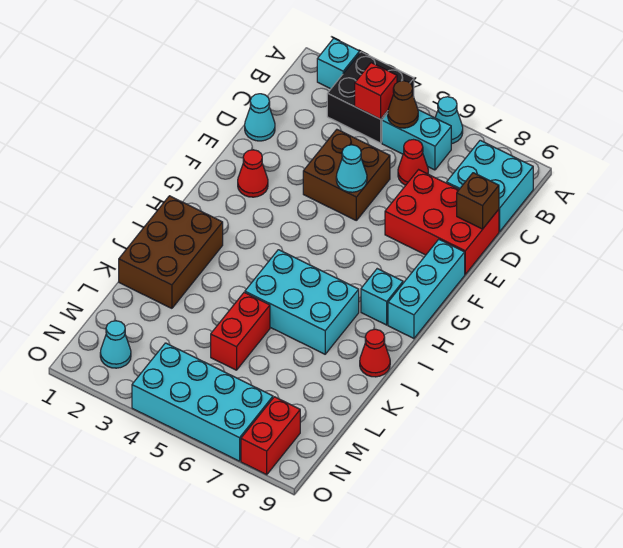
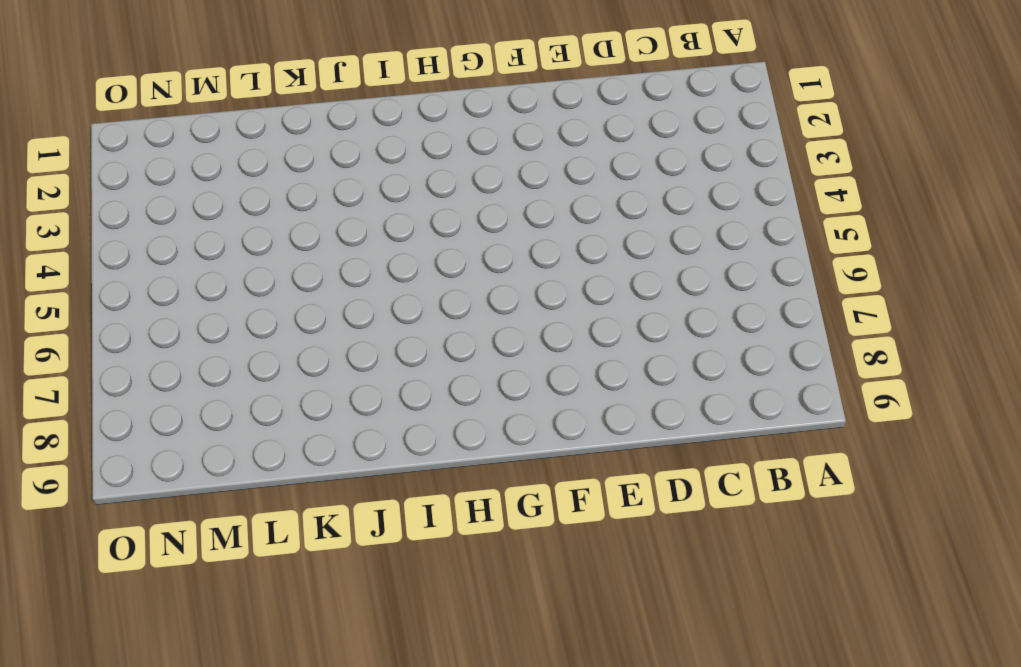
none -> cyan brick A2 level 1
none -> black brick A3:B4 level 1
none -> cyan cone A6 level 1

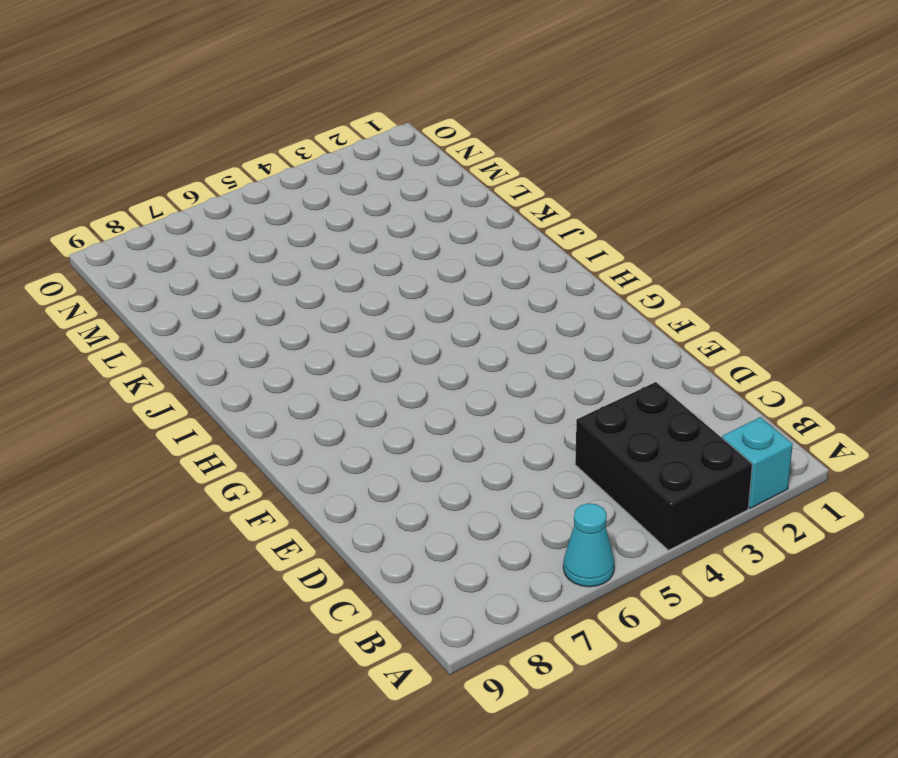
black brick A3:C4 level 1 -> black brick A3:B4 level 1
none -> cyan brick B5:B6 level 1
none -> cyan brick B8:C9 level 1
none -> red cone C6 level 1

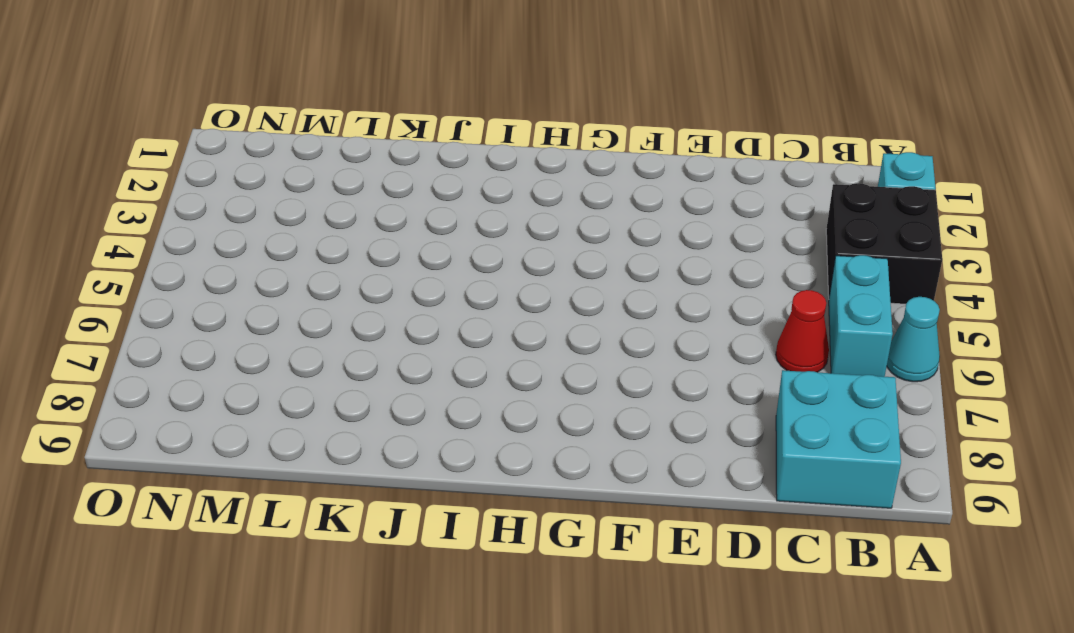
none -> cyan cone D1 level 1
none -> brown brick D4:E5 level 1
none -> red brick D7:E9 level 1

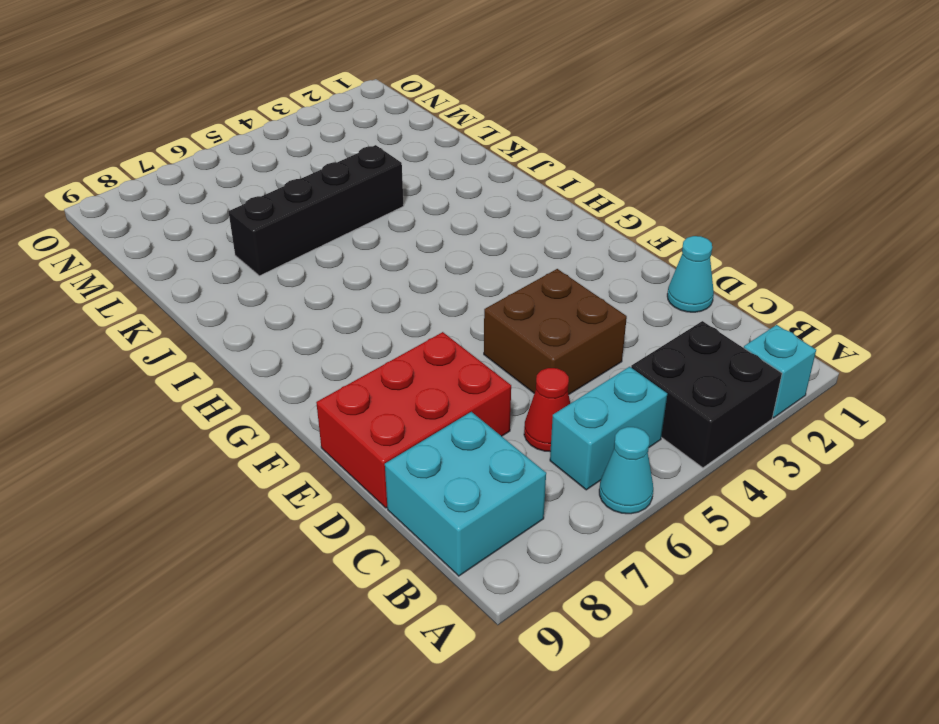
black brick K4:K7 level 1 -> red brick K5:L5 level 1
none -> red cone F2 level 1
none -> cyan brick F9:H9 level 1
none -> cyan brick H8 level 1

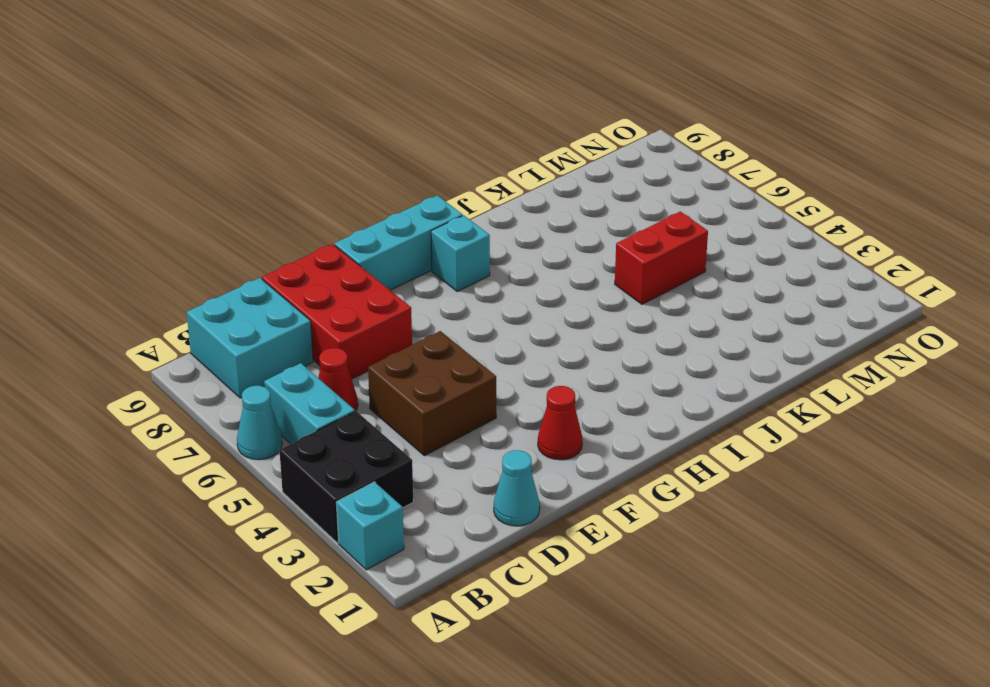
none -> brown brick I1:K2 level 1
none -> cyan brick I5:J7 level 1
none -> red cone J9 level 1

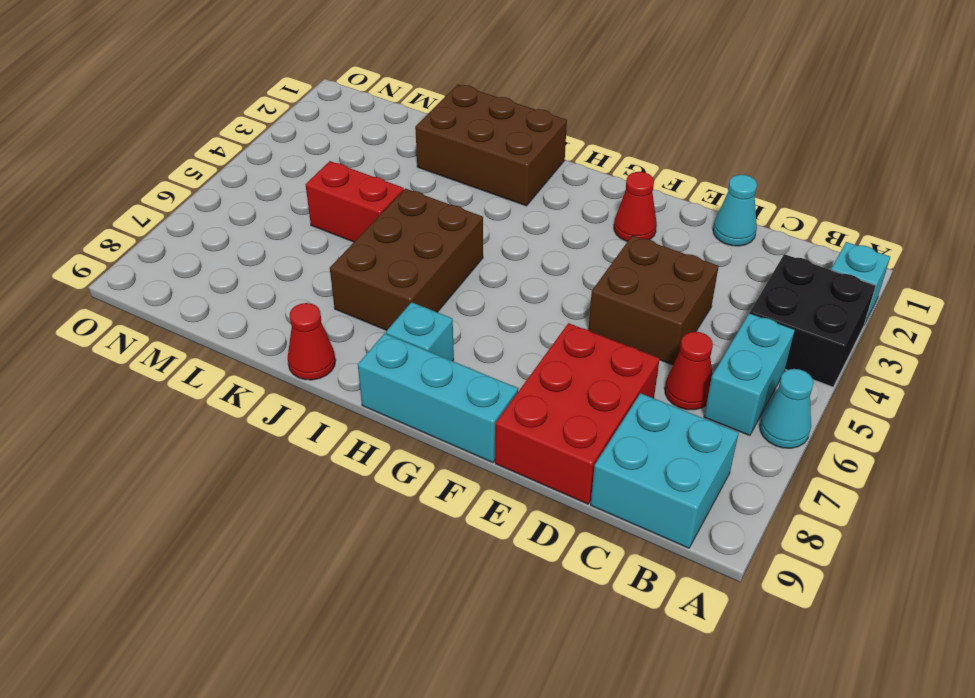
brown brick I5:J7 level 1 -> cyan brick I5:J7 level 1
none -> cyan cone N2 level 1
none -> cyan brick N4:O7 level 1
none -> red brick N8:O8 level 1

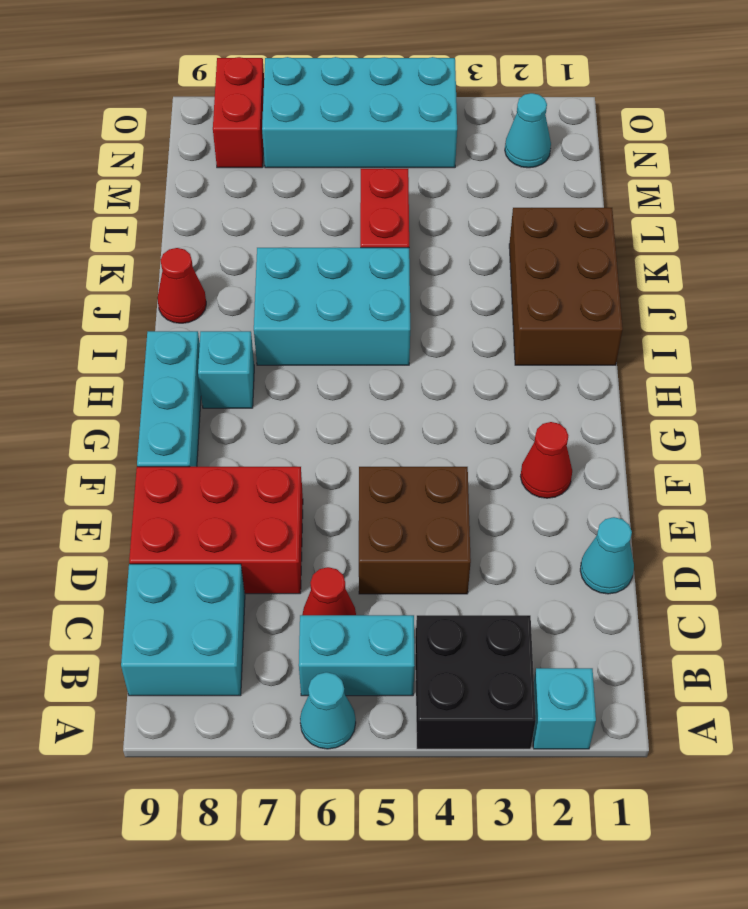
none -> red brick B4 level 2
none -> brown cone B5 level 2
none -> brown brick D9 level 2

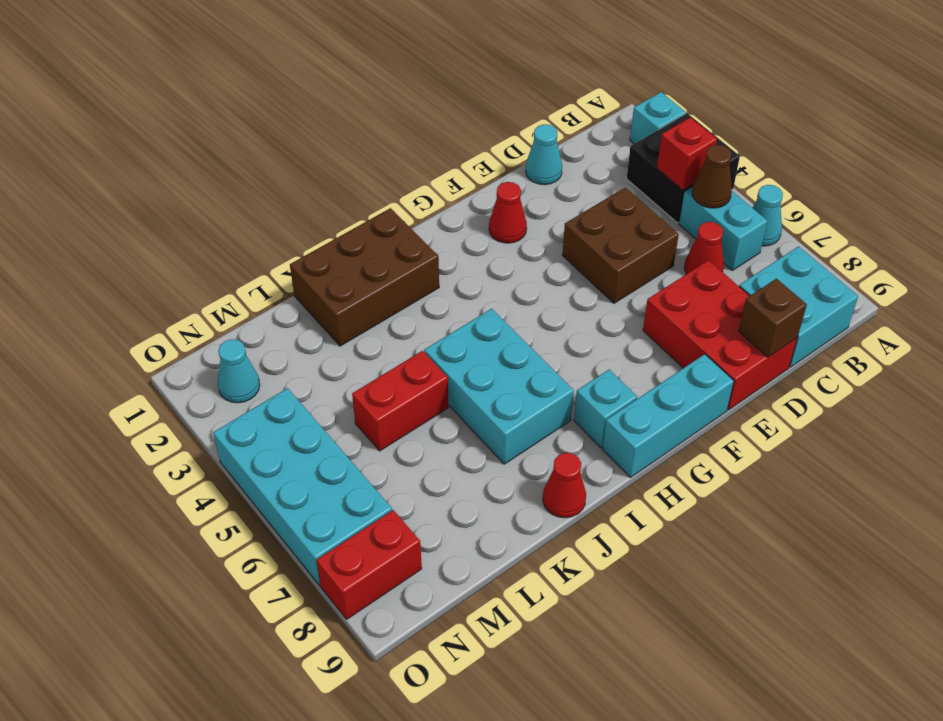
none -> cyan cone E5 level 2

